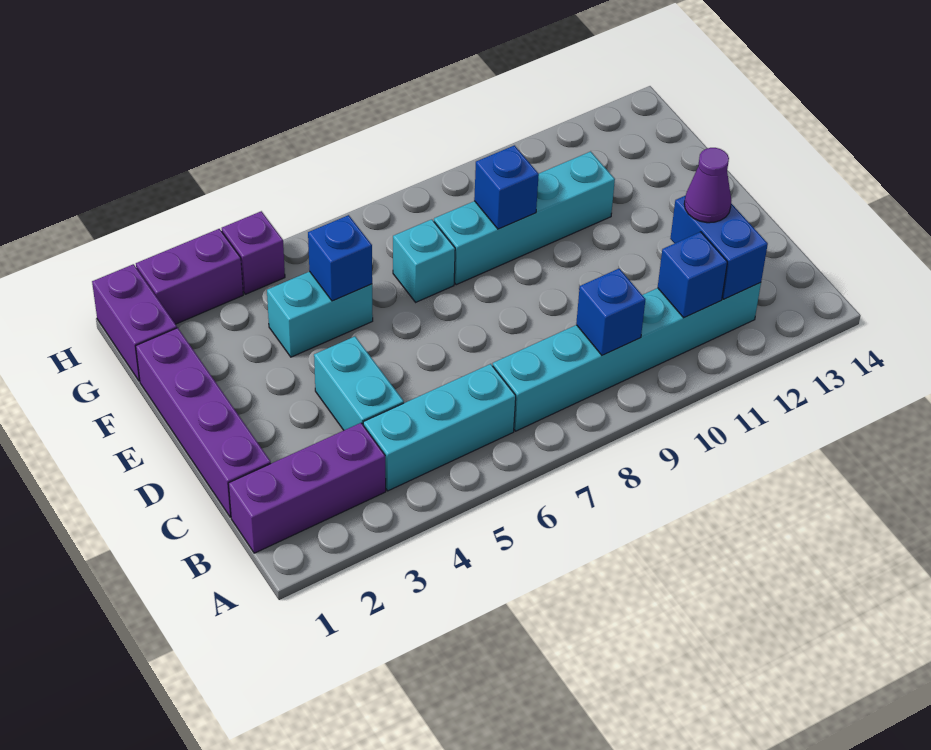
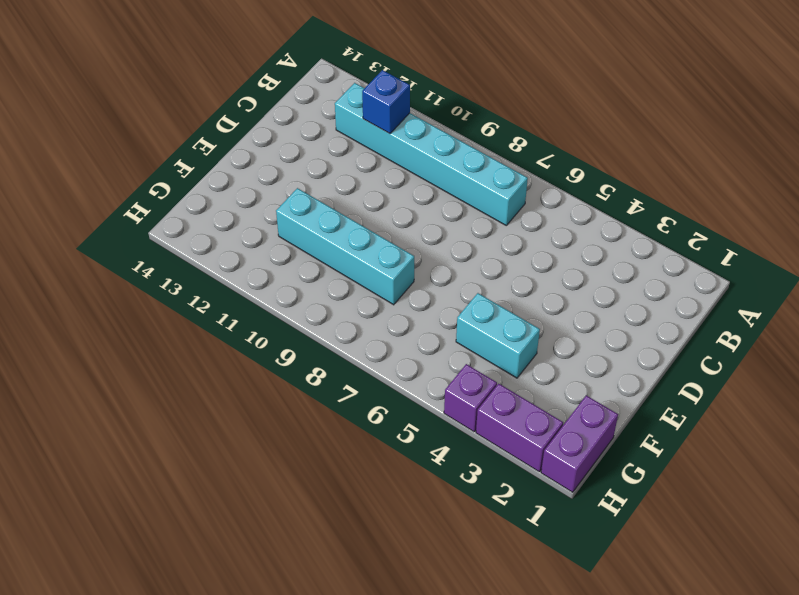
none -> purple brick B1:B3 level 1
none -> cyan brick B4:B6 level 1
none -> purple brick C1:F1 level 1

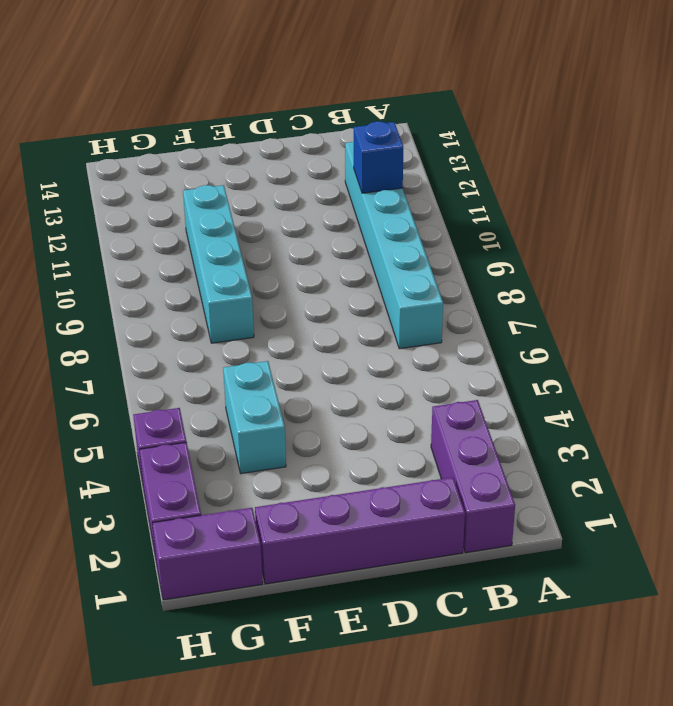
none -> cyan brick B4:B6 level 1
none -> cyan brick C4:D4 level 1
none -> cyan brick F7 level 1

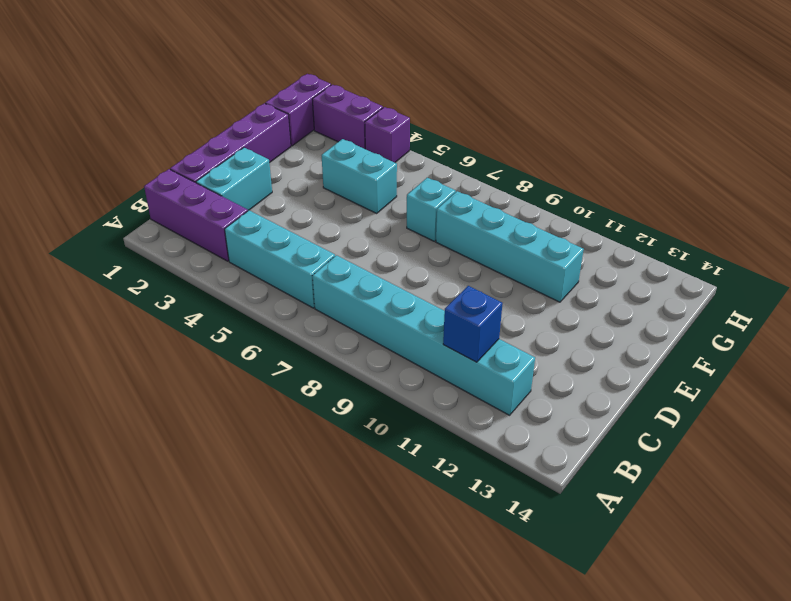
cyan brick C2:D2 level 1 -> cyan brick C4:D4 level 1
none -> blue brick B9 level 2
none -> blue brick B12:C12 level 2
none -> blue brick F5 level 2

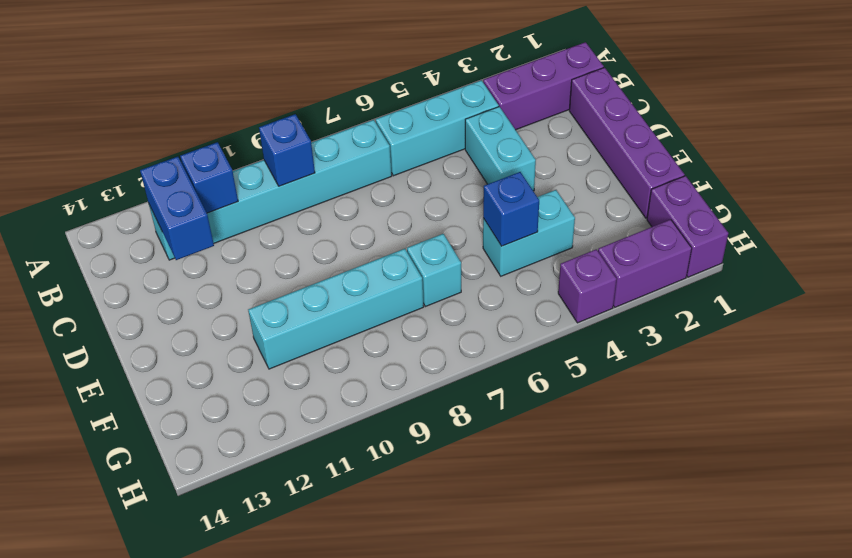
none -> blue brick F9 level 2
none -> purple cone C12 level 3

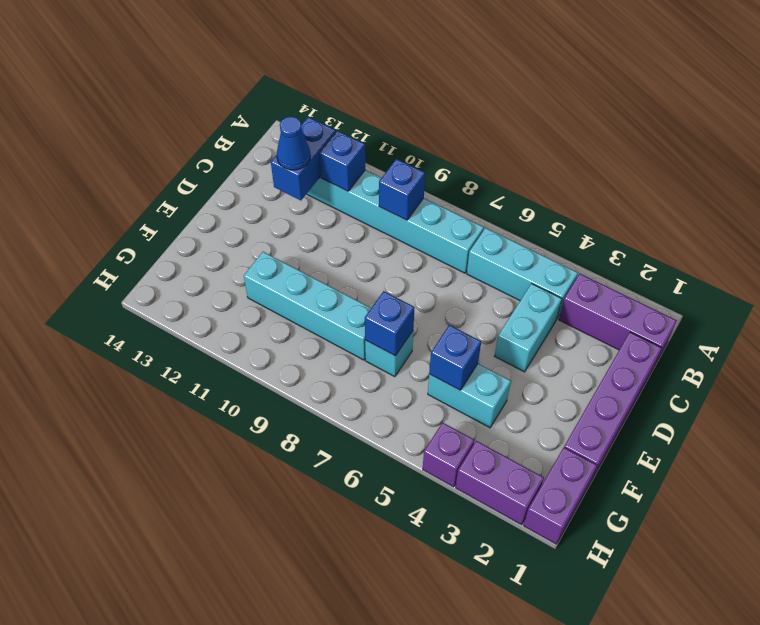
blue cone C12 level 3 -> purple cone C12 level 3
blue brick F7 level 2 -> blue brick F9 level 2

